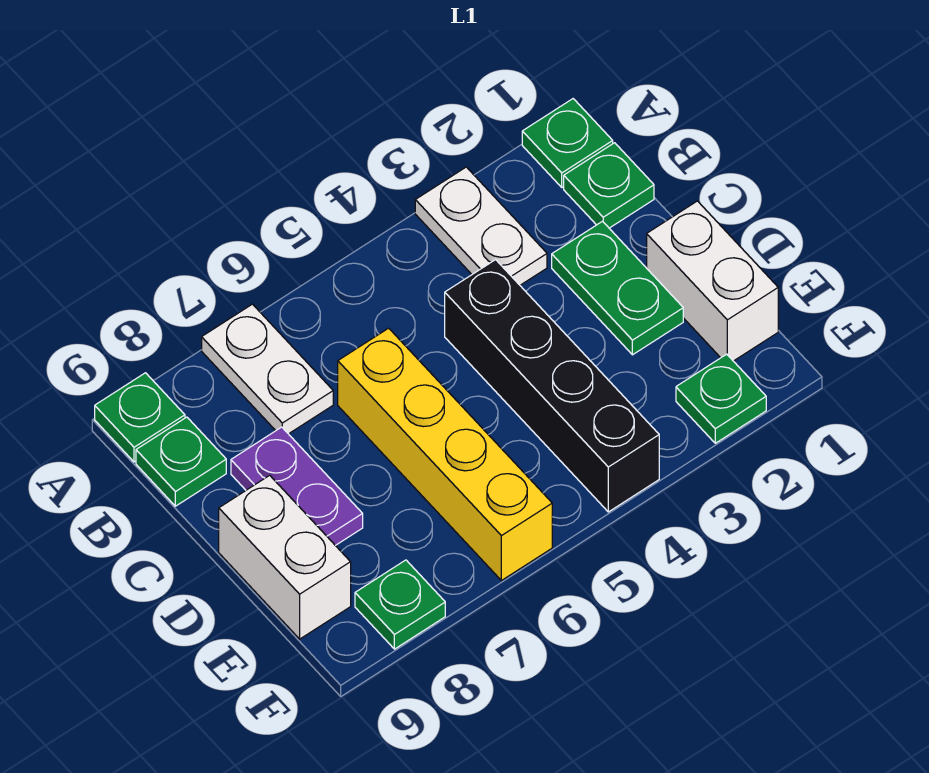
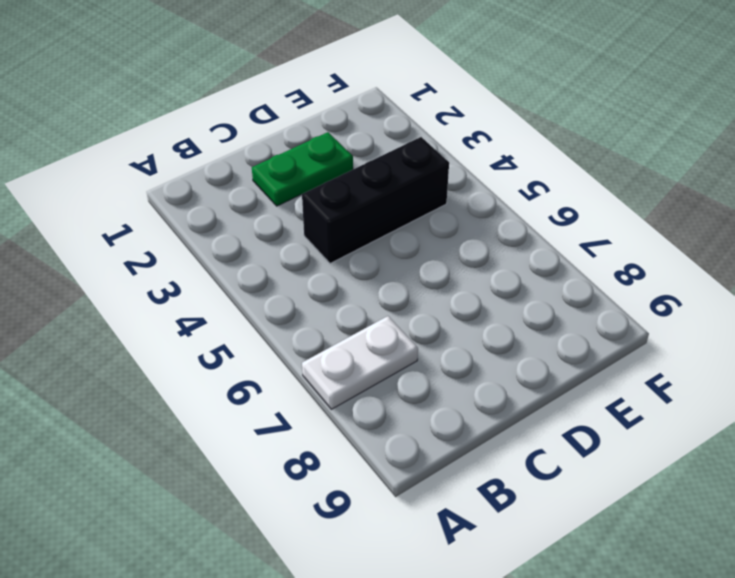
black brick C4:E4 level 1 -> black brick C4:F4 level 1
none -> green plate A1 level 1
none -> white plate A3:B3 level 1
none -> green plate A9 level 1

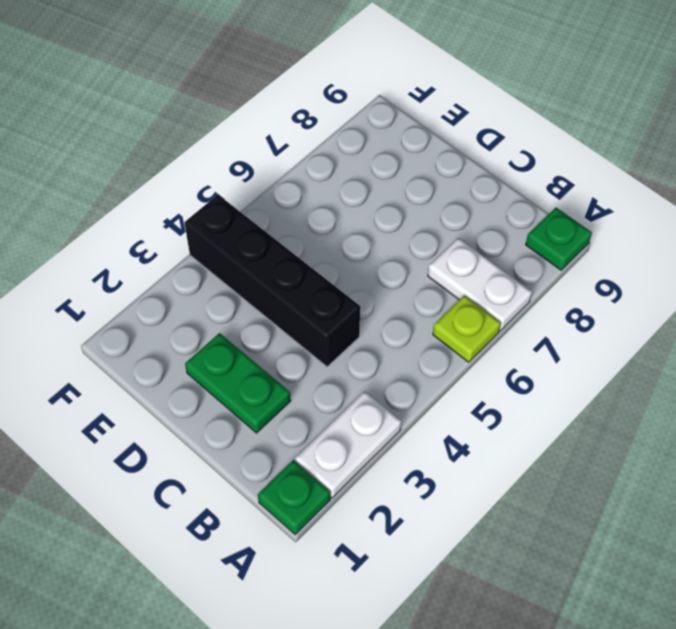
white plate A2:A3 level 1 -> white plate A3:B3 level 1
lime plate A6 level 1 -> none
none -> green plate B1 level 1
none -> green plate B9 level 1
none -> yellow brick C6:F6 level 1

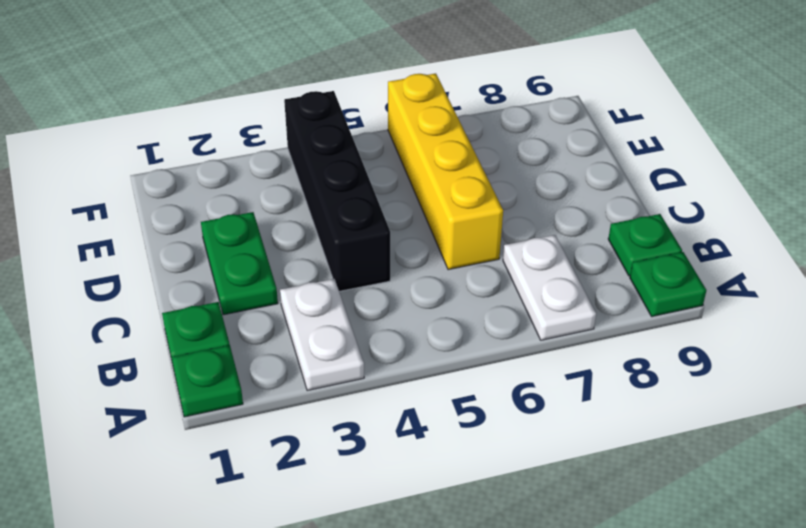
none -> purple plate C8:D8 level 1
none -> white brick D1:E1 level 1
none -> white brick D9:E9 level 1

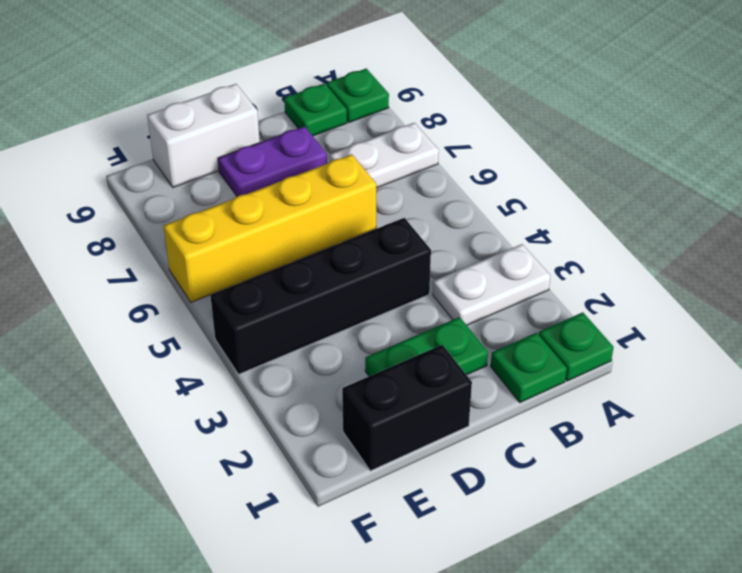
black brick D1:E1 level 1 -> white brick D1:E1 level 1
none -> green plate F2 level 1
none -> green plate F8 level 1

